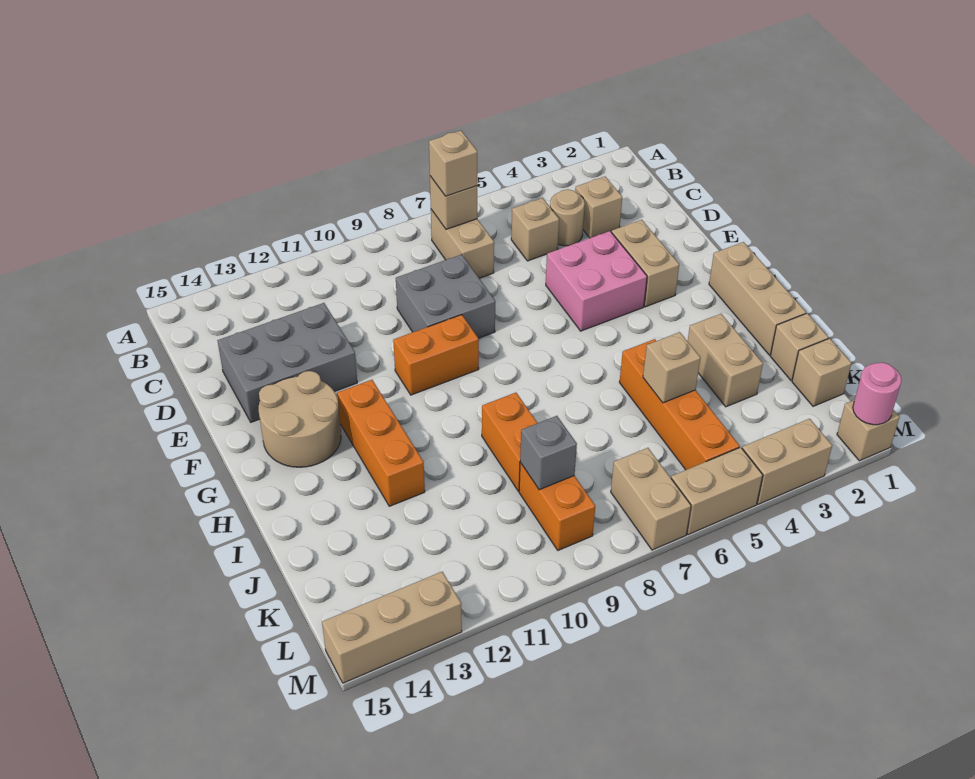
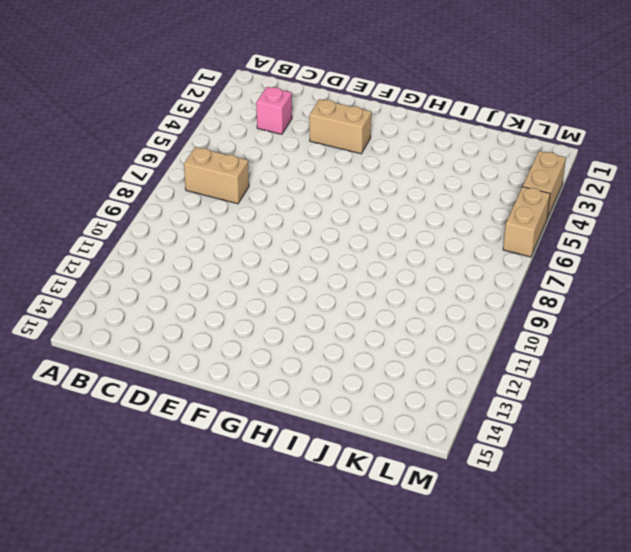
pink brick C3 level 1 -> tan brick C3 level 1
none -> tan round brick C4 level 1
none -> tan brick C5 level 1
none -> grey brick D8:E9 level 1

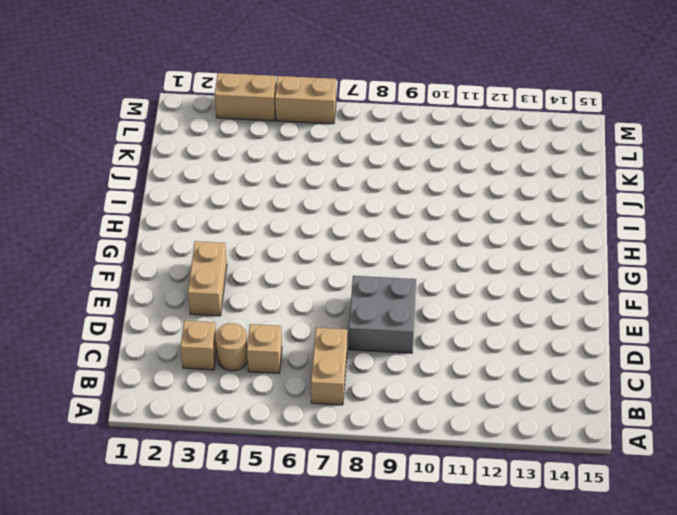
none -> grey brick D12:E14 level 1
none -> pink brick E4:F5 level 1
none -> orange brick F9:F10 level 1

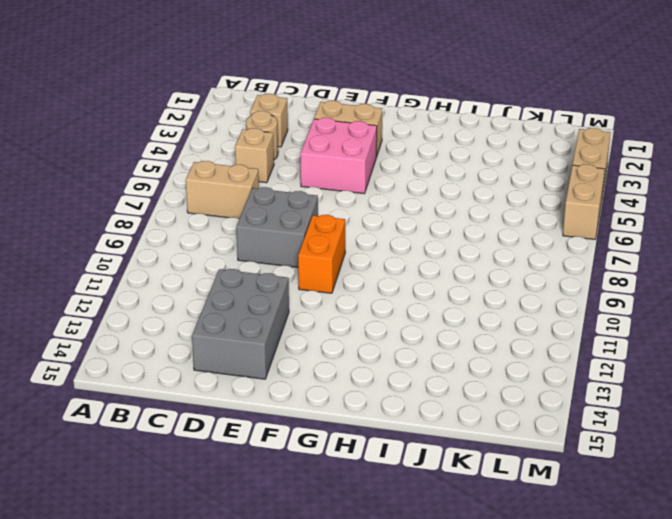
none -> tan round brick F13:G14 level 1
none -> tan brick G1:I1 level 1
none -> orange brick G12:I12 level 1

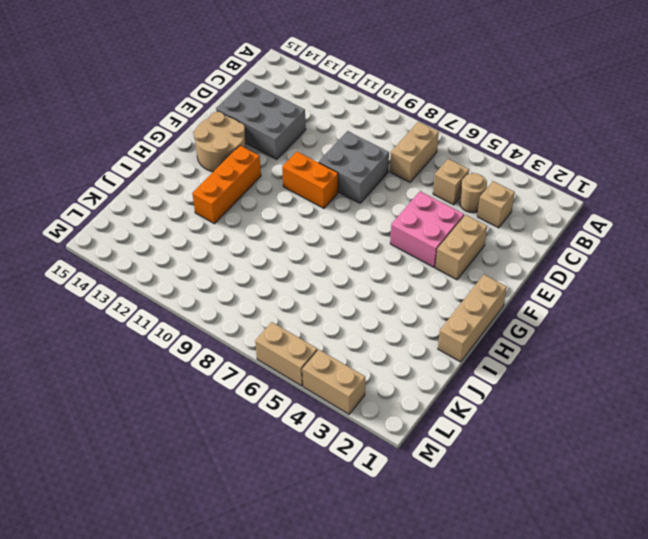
none -> tan brick I3:J3 level 1
none -> orange brick I5:L5 level 1
none -> orange brick I9:J9 level 1

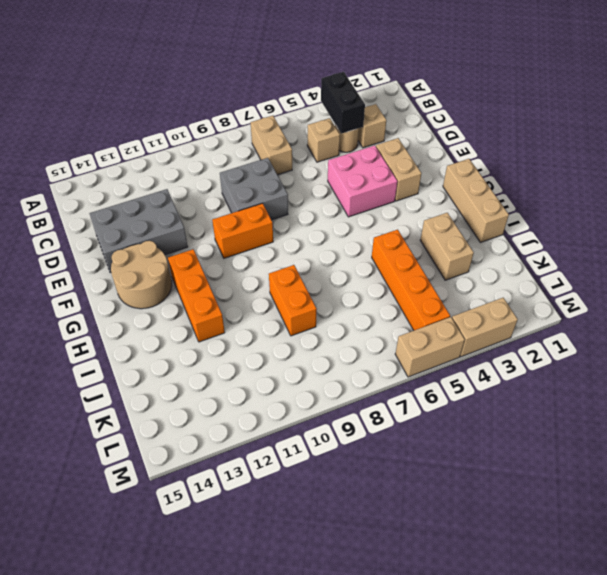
black brick B4:C4 level 2 -> none
none -> tan brick J1 level 1
none -> tan brick K1 level 1
none -> orange brick K9:L9 level 1

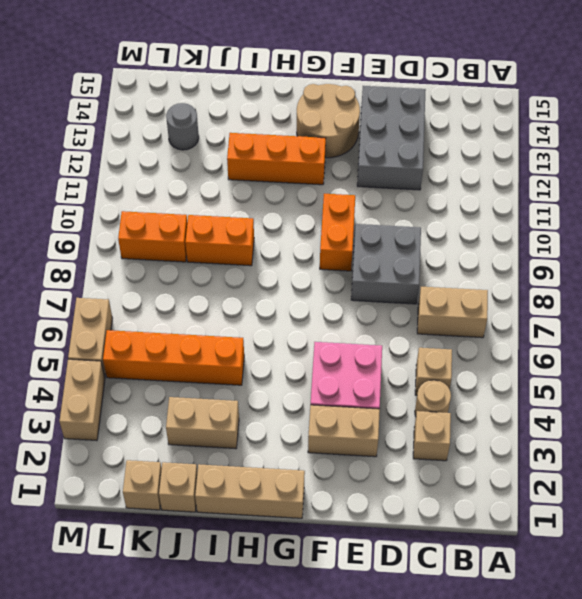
grey round brick K13 level 1 -> none
none -> tan brick L7:M7 level 1
none -> tan brick M1 level 1
none -> tan brick M13:M15 level 1

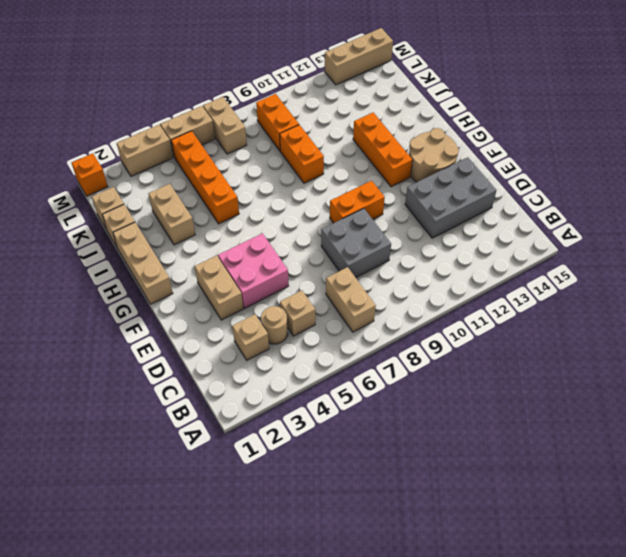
orange brick M1 level 1 -> tan brick M1 level 1
none -> tan brick B7 level 2
none -> tan brick J5 level 2
none -> grey brick K9 level 2

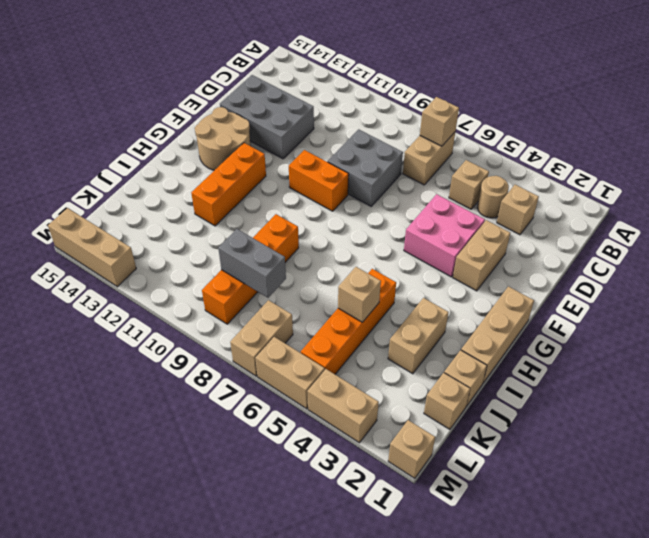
grey brick K8:K9 level 2 -> grey brick K9 level 2
none -> pink round brick M1 level 2
none -> tan brick B7 level 3

